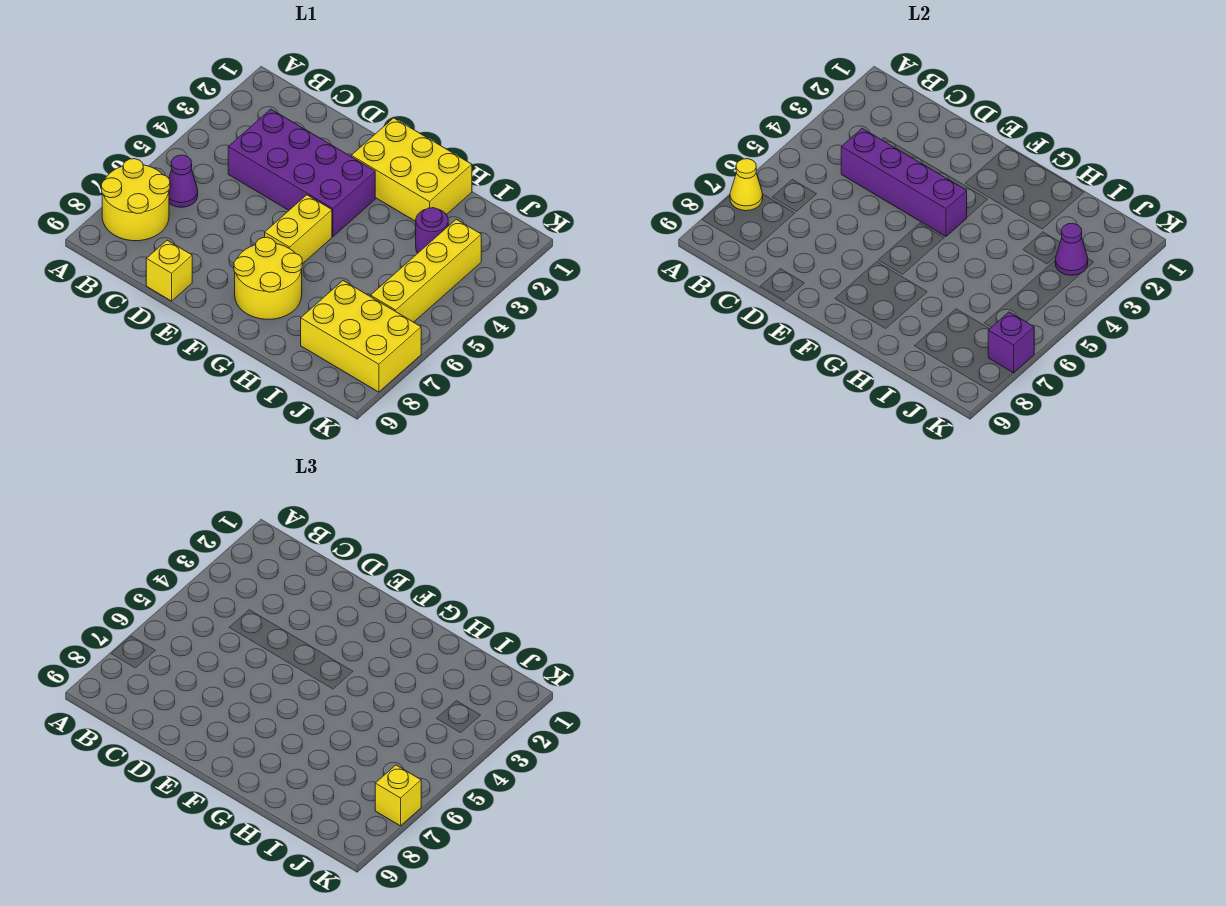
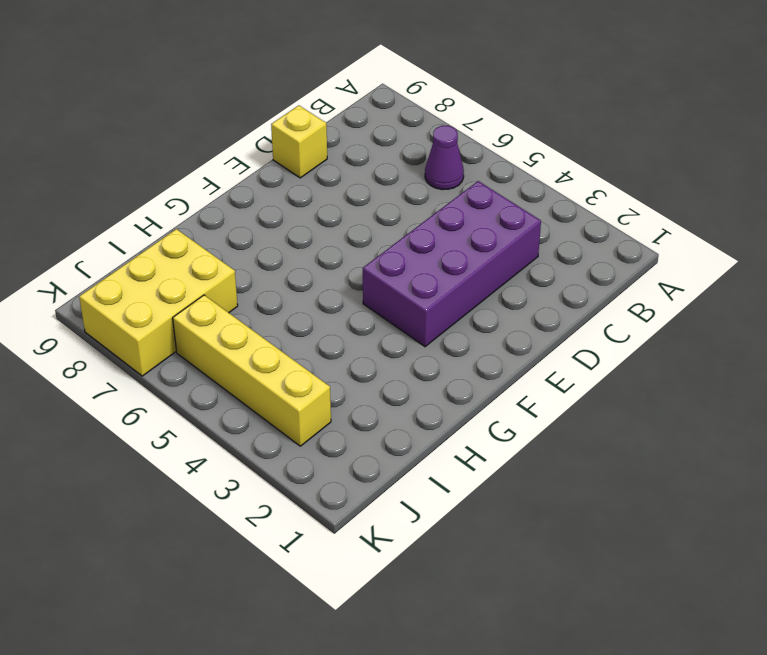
none -> yellow round brick A7:B8 level 1
none -> yellow brick F1:H2 level 1
none -> yellow brick F5:F6 level 1

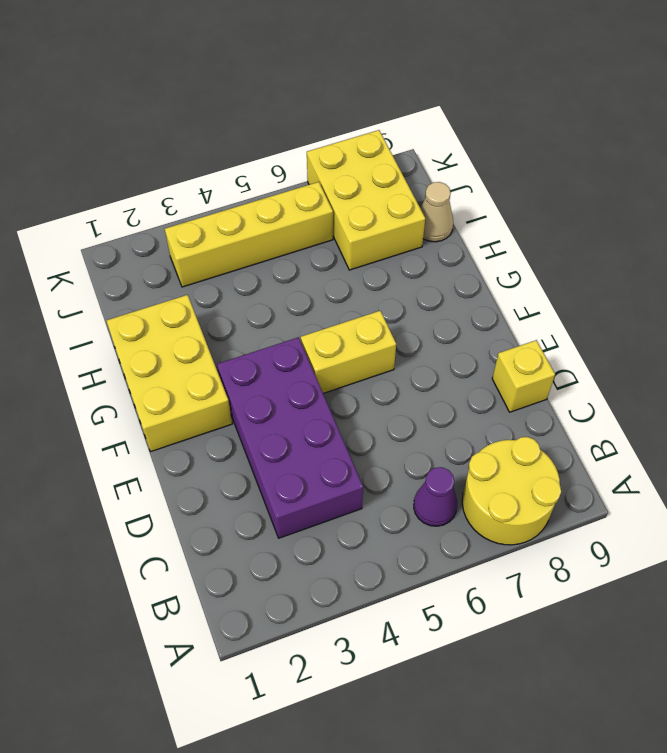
tan cone I9 level 1 -> none
none -> yellow round brick F7:G8 level 1
none -> purple round brick I3 level 1
none -> yellow cone A7 level 2

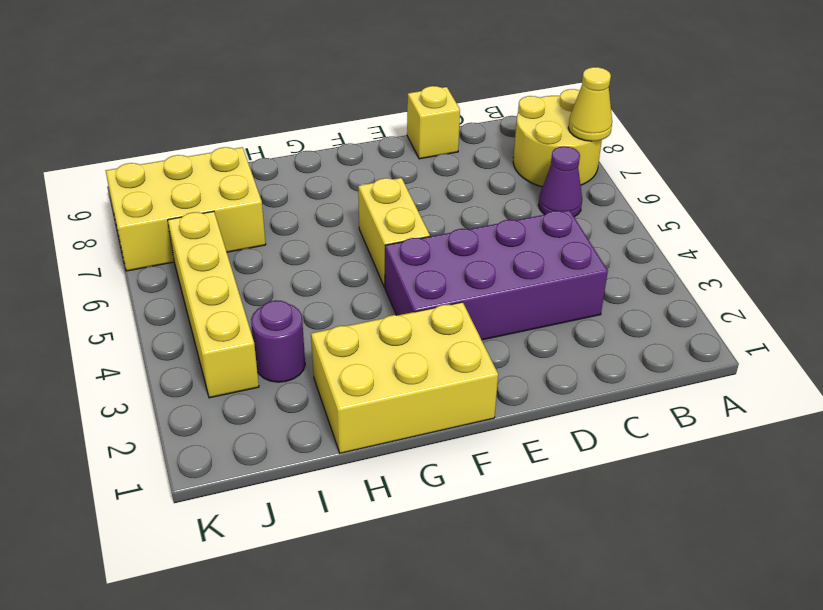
none -> yellow round brick F7:G8 level 1
none -> purple brick C4:F4 level 2
none -> purple cone J3 level 2

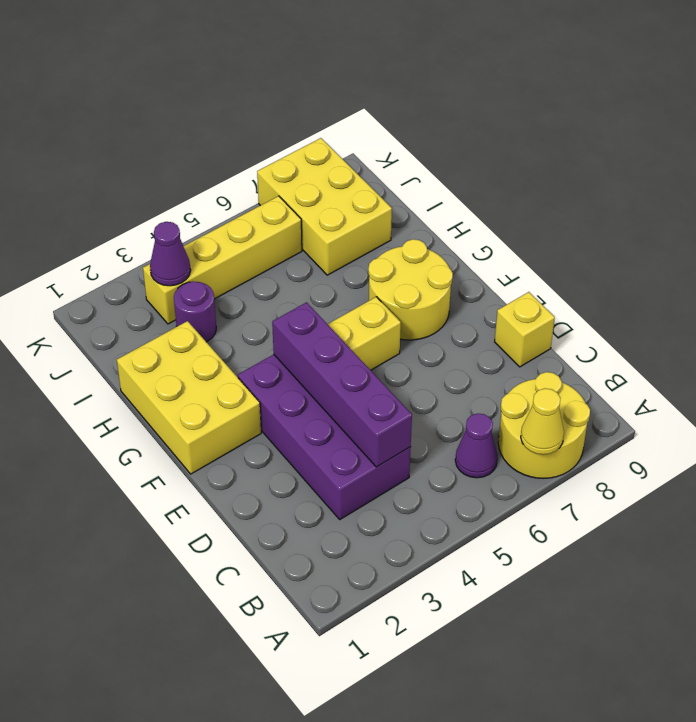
none -> purple brick K7 level 2
none -> yellow brick K7 level 3

